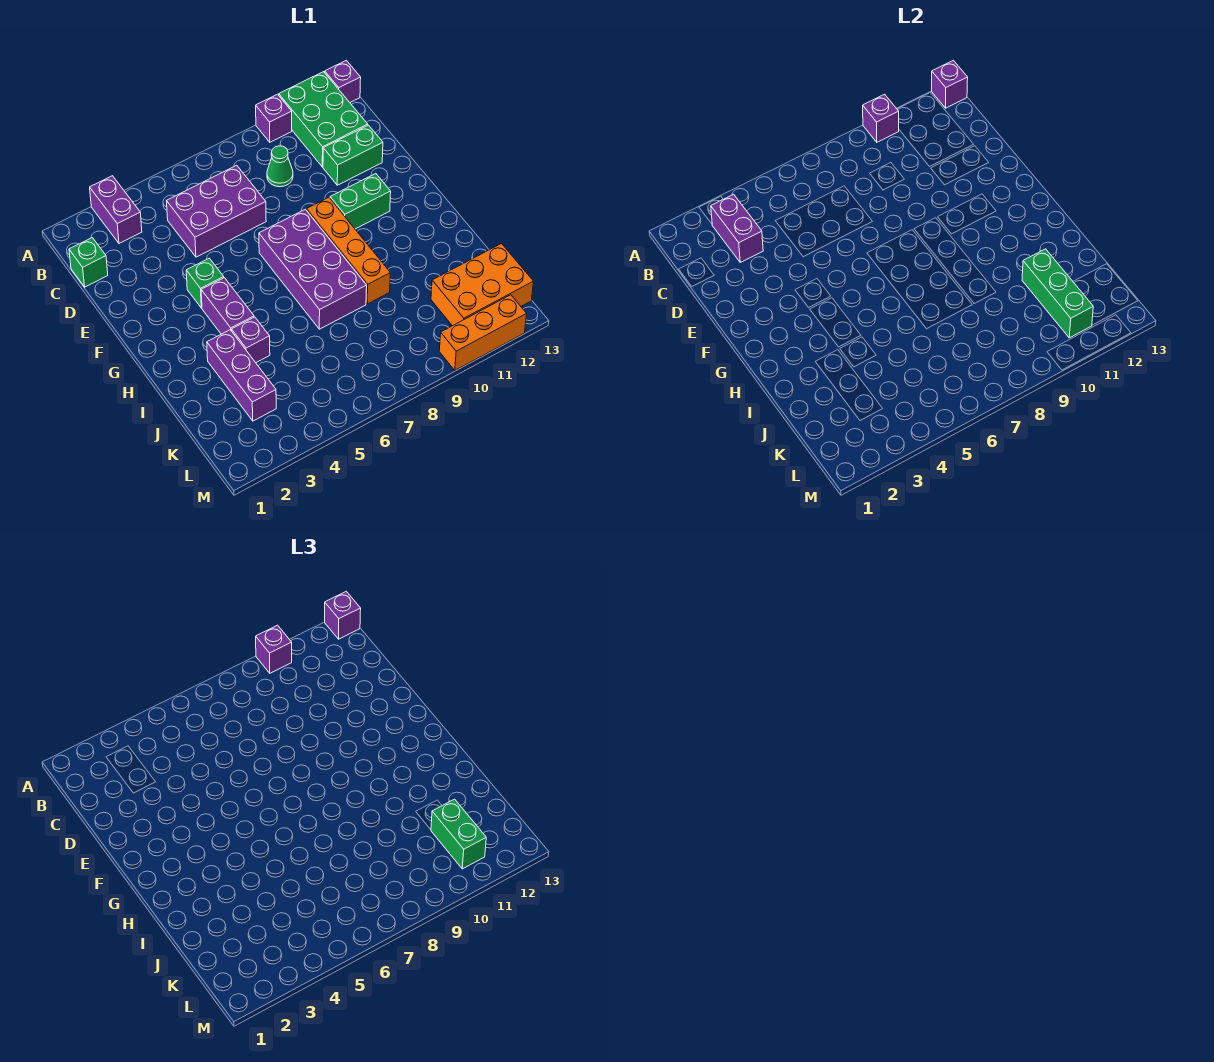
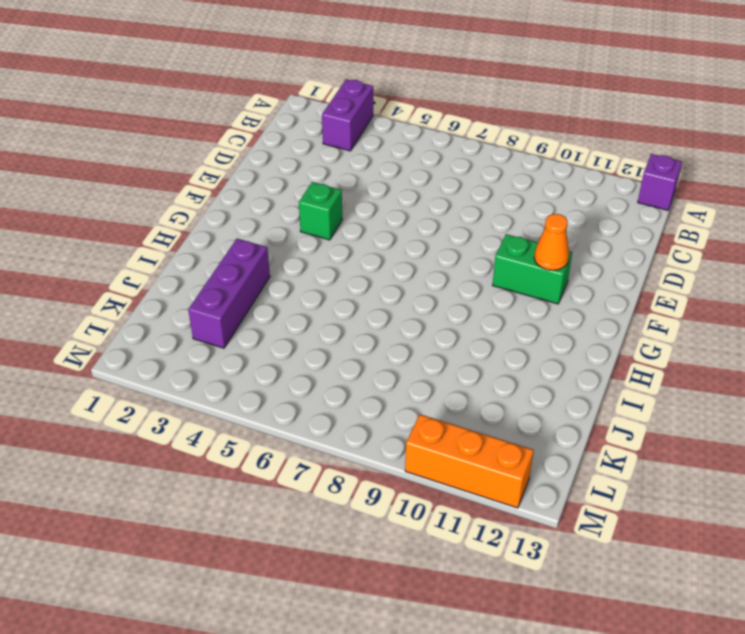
orange cone F11 level 2 -> none
none -> purple brick A10 level 1
none -> green brick A11:C12 level 1
none -> green brick C1 level 1

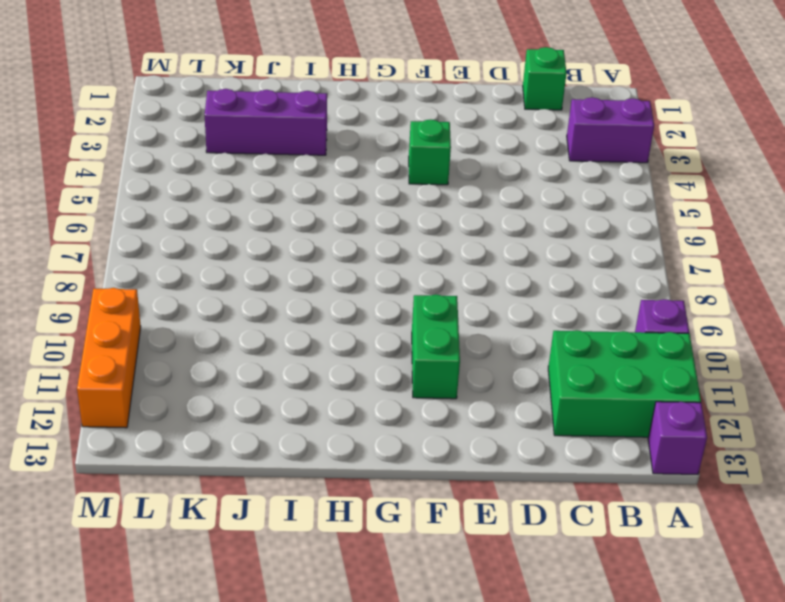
none -> purple brick C5:D7 level 1
none -> green cone C9 level 1
none -> green brick D11:D12 level 1

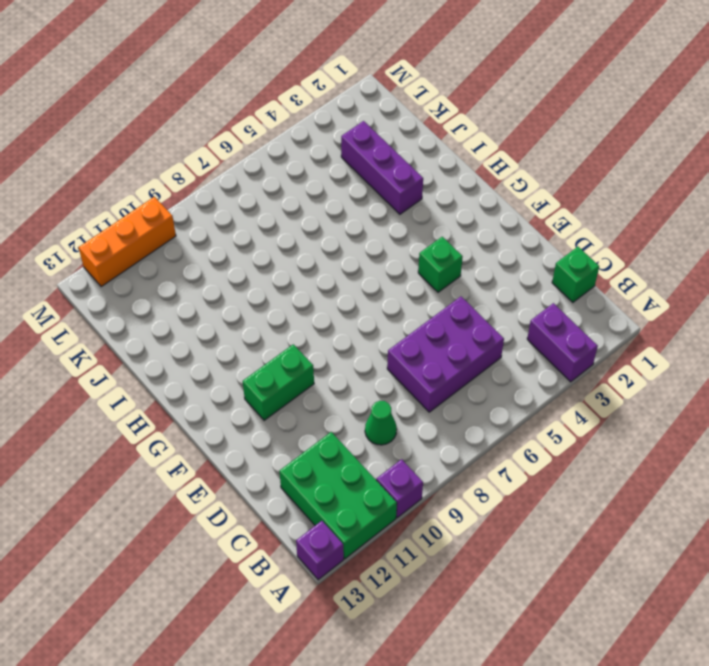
none -> green brick D11:D12 level 1
none -> purple brick F7:I8 level 1
none -> orange brick F9:I9 level 1

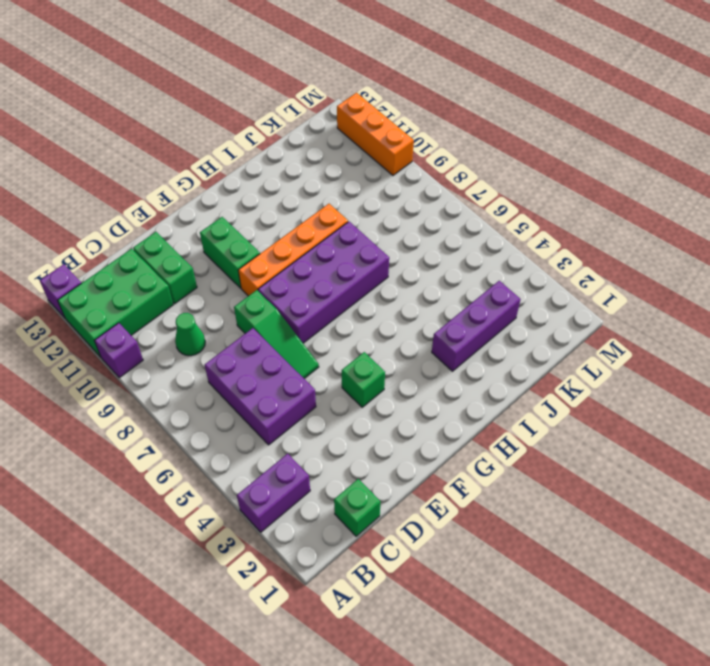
green slope E6:E8 level 1 top 8 -> none
none -> purple brick G4:H4 level 1
none -> purple brick I4 level 1
none -> orange brick K11:L13 level 1

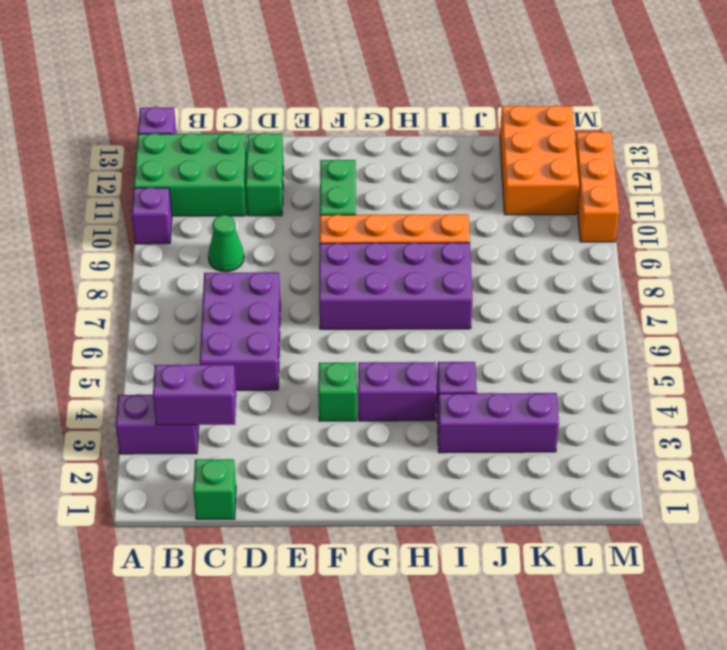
none -> purple brick A10 level 2
none -> purple brick A13 level 2
none -> green brick J11:L11 level 2

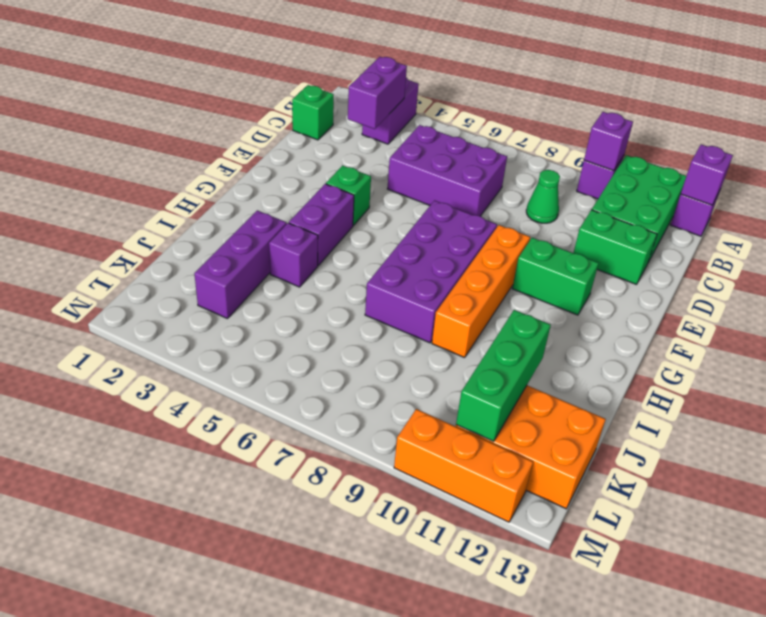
none -> purple brick A10 level 3
none -> purple brick A13 level 3
none -> green brick K11:L11 level 3

